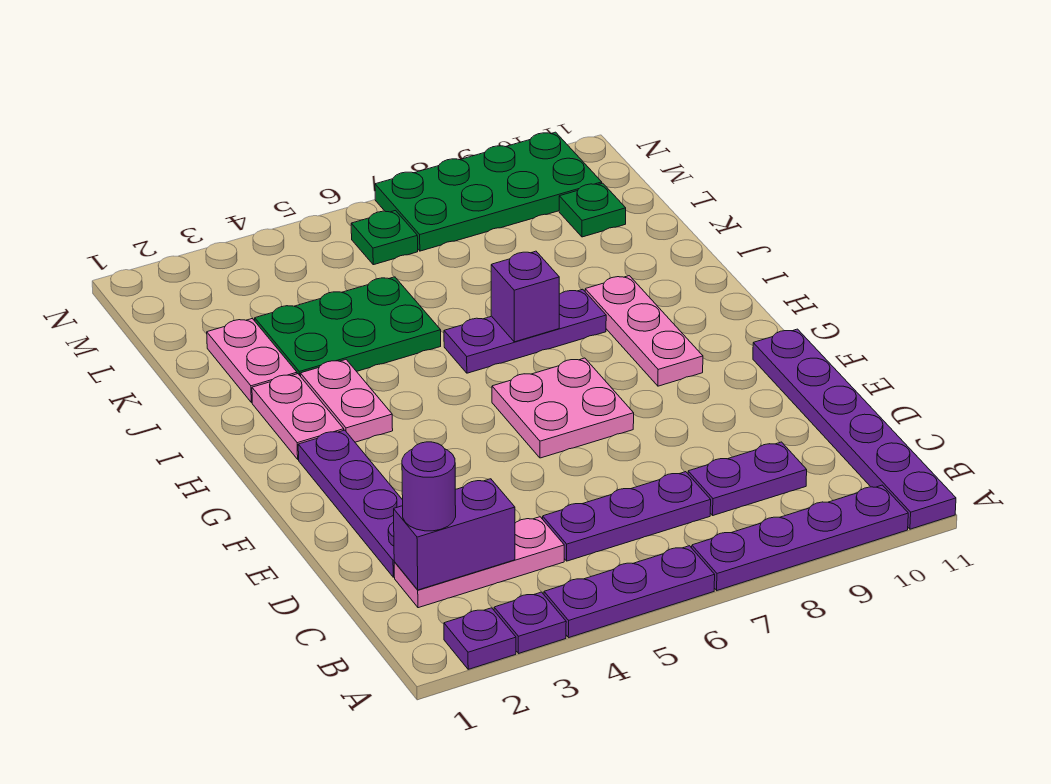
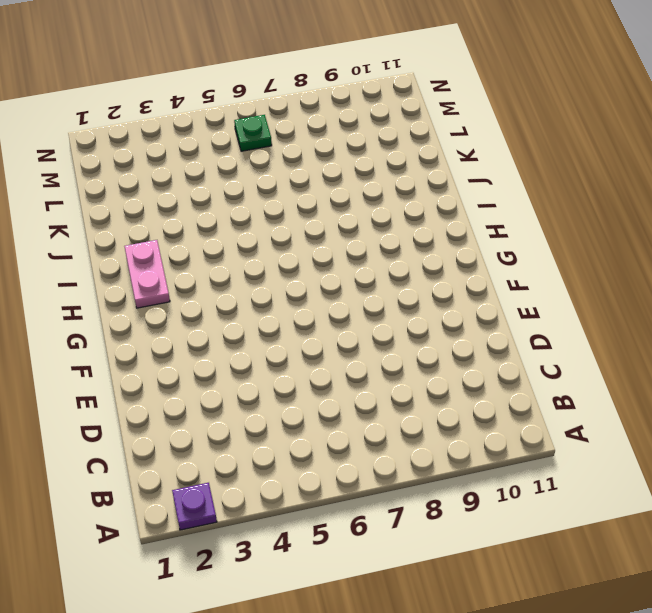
none -> purple plate A3 level 1
none -> purple plate A4:A6 level 1
none -> purple plate A7:A10 level 1

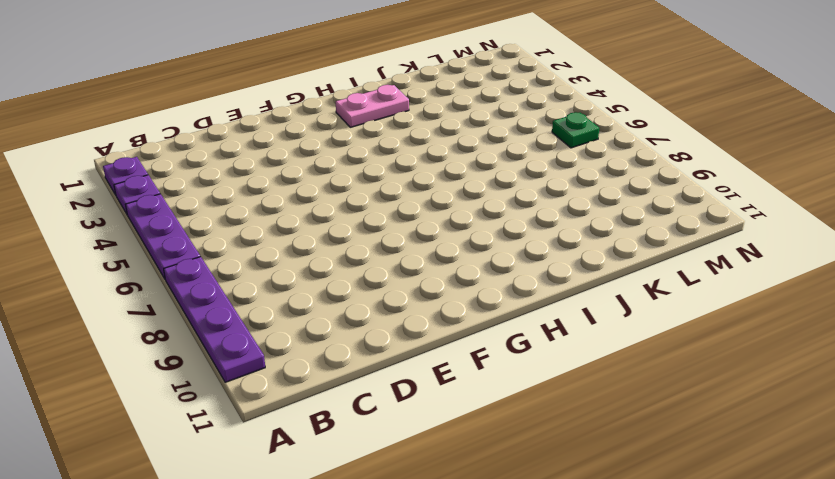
none -> purple plate A11:F11 level 1
none -> pink plate C2:C4 level 1
none -> purple plate C5:C7 level 1

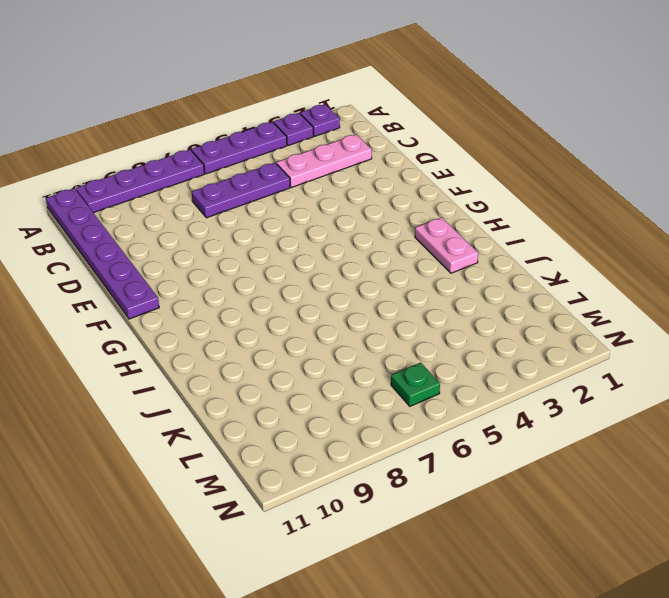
none -> purple plate C8:C9 level 1
none -> purple plate D2:G2 level 1
none -> pink plate F6:G7 level 1

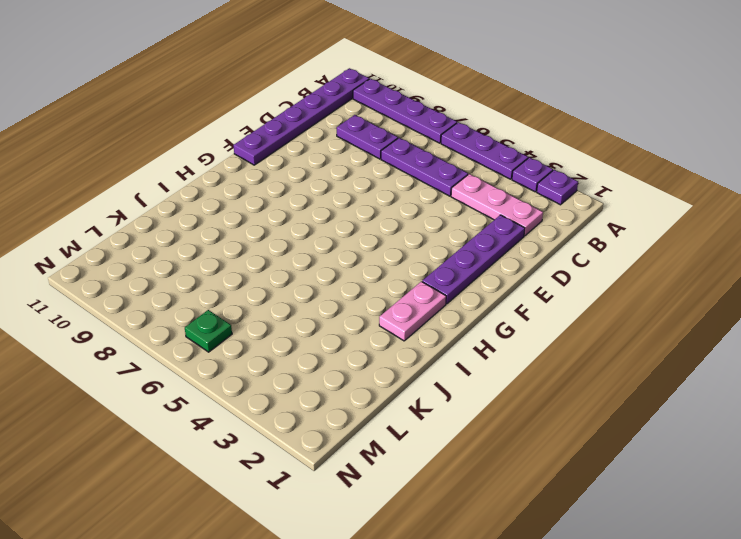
none -> pink plate F6:G7 level 1
none -> pink plate G9:I9 level 1
none -> pink plate H3:I3 level 1

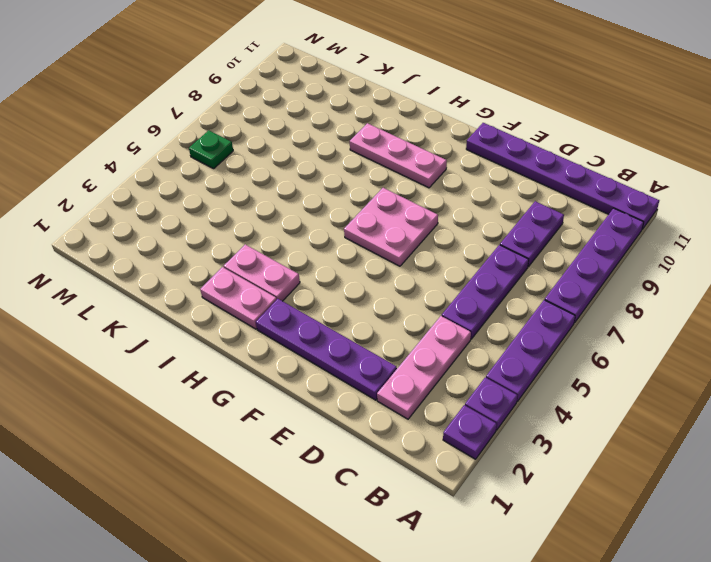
none -> purple plate I6:I8 level 1
none -> pink plate J2:K2 level 1
none -> green plate J3:K5 level 1

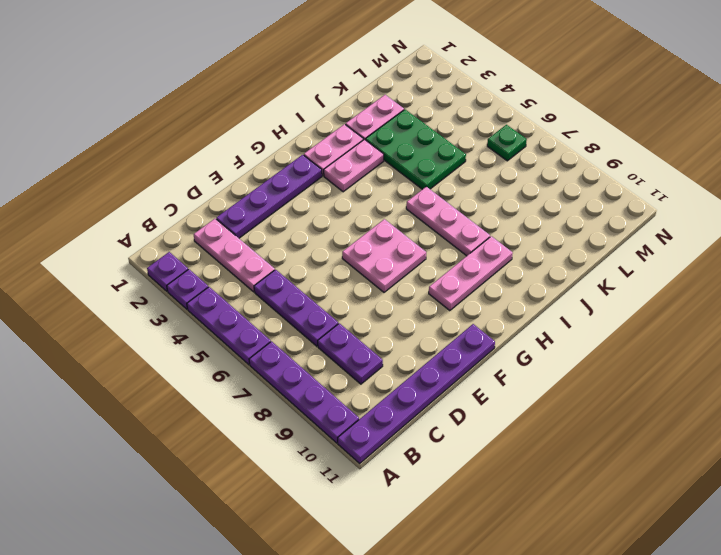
pink plate I6:I8 level 1 -> purple plate I6:I8 level 1
none -> green plate L10 level 1
none -> green plate M7:N10 level 1
none -> purple brick C2:C3 level 2

